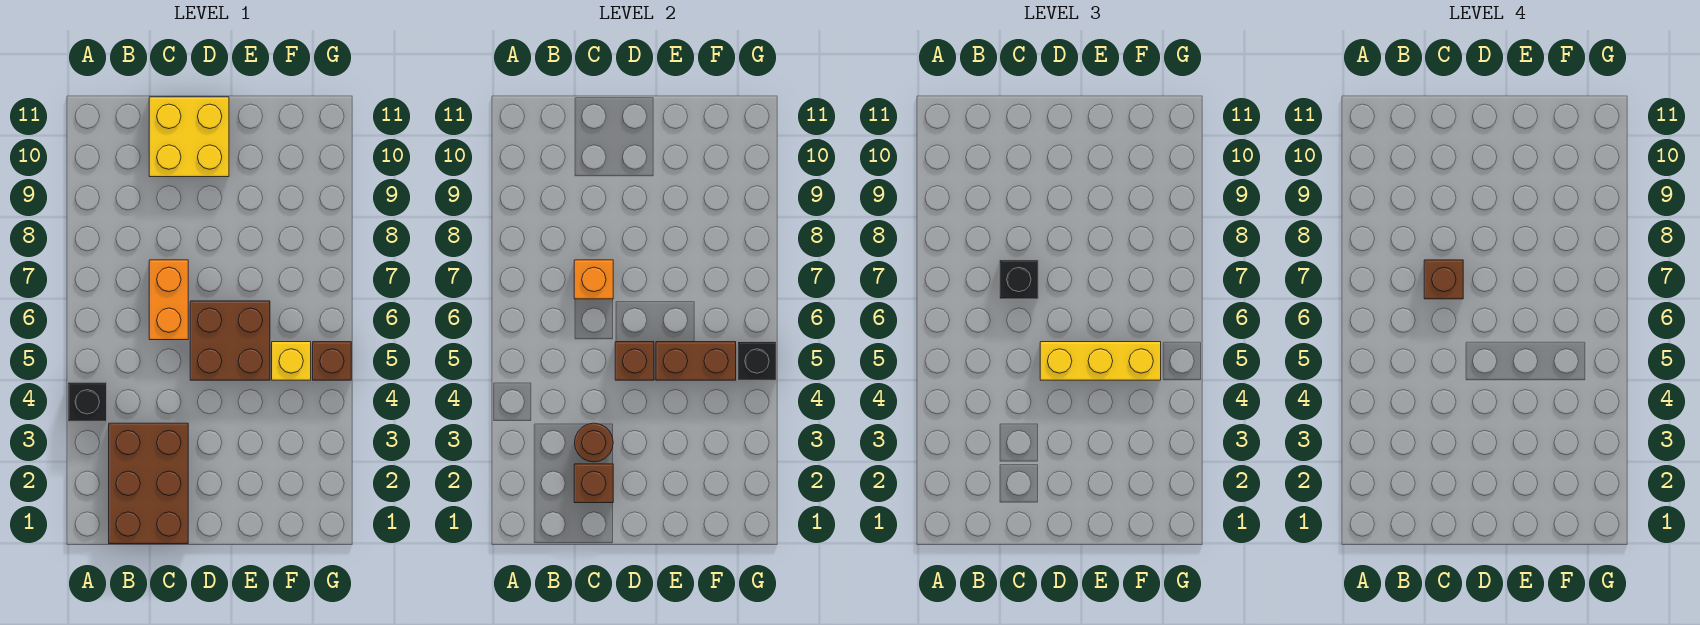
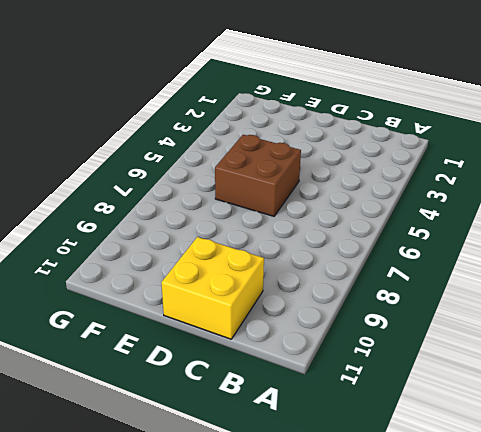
none -> black brick A4 level 1
none -> brown brick B1:C3 level 1
none -> orange brick C6:C7 level 1

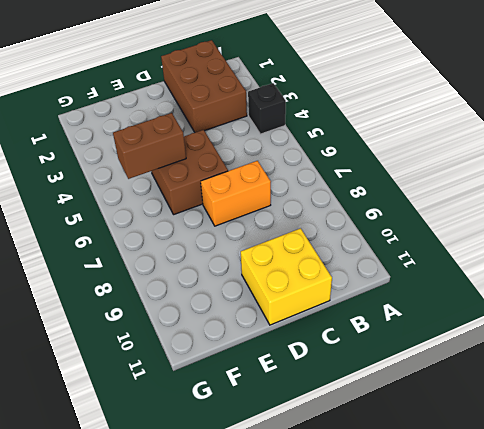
orange brick C7:D7 level 1 -> orange brick C6:C7 level 1
none -> yellow brick F5 level 1
none -> brown brick G5 level 1
none -> brown brick C2 level 2

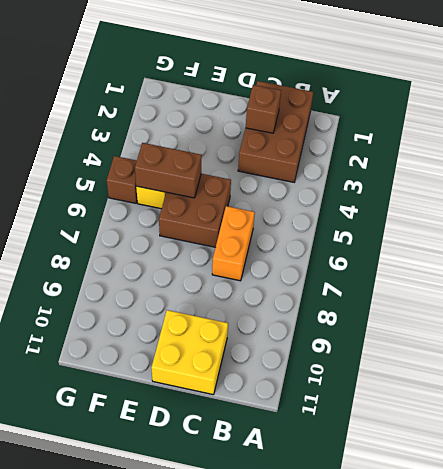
none -> black brick A4 level 1
none -> brown round brick C3 level 2
none -> orange brick C7 level 2

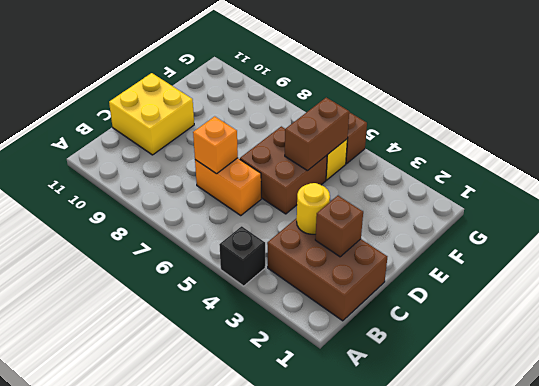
yellow round brick C3 level 2 -> brown round brick C3 level 2
none -> brown brick D5 level 2
none -> black brick G5 level 2
none -> black brick C7 level 3

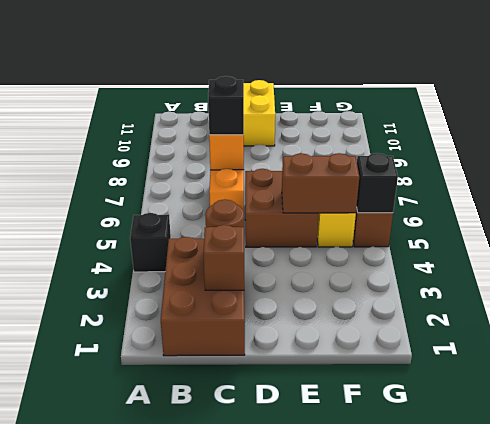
none -> brown brick D5 level 2
none -> yellow brick D5:F5 level 3
none -> brown brick C7 level 4

